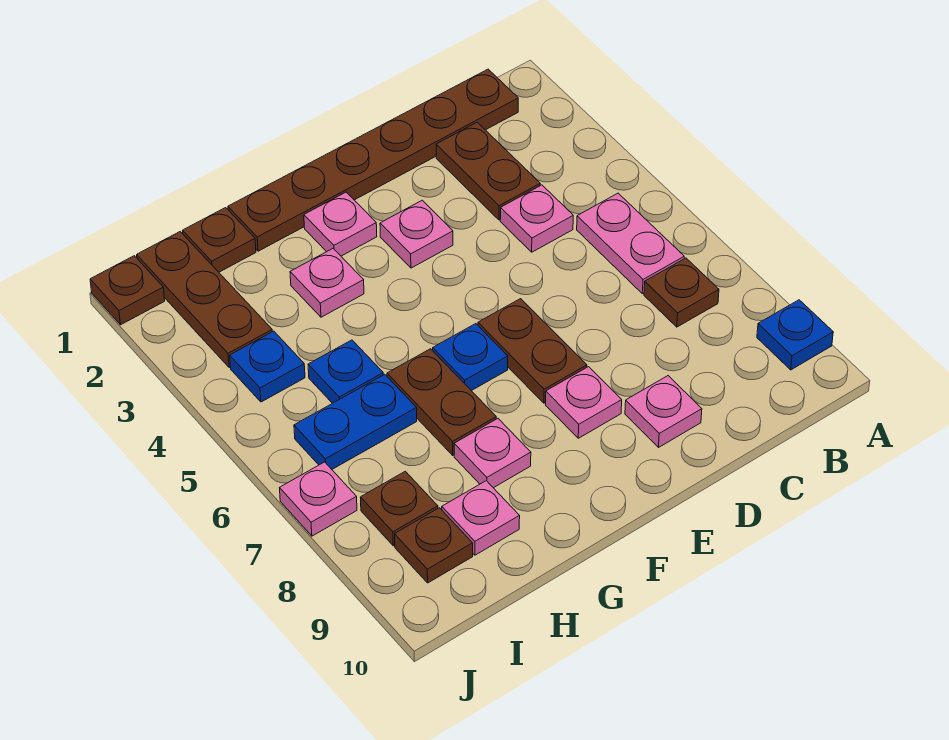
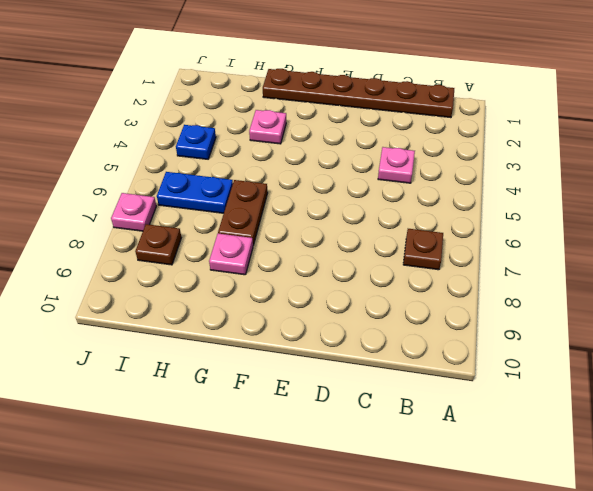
none -> blue plate A9 level 1
none -> pink plate B5:B6 level 1
none -> brown plate C2:C3 level 1

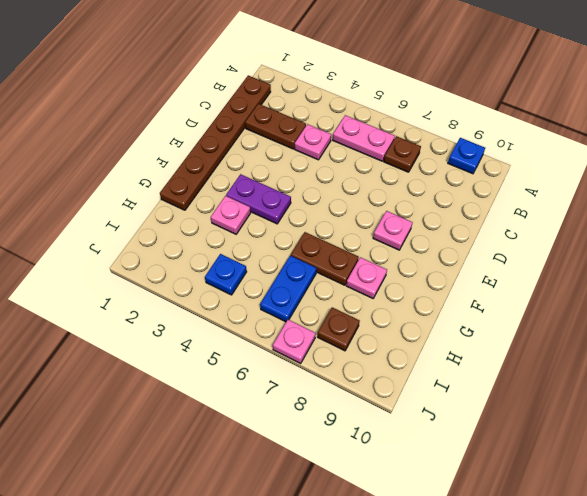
purple plate F3:F4 level 1 -> none
none -> pink plate D9 level 1
none -> pink plate E3 level 1
none -> brown plate E6:E7 level 1

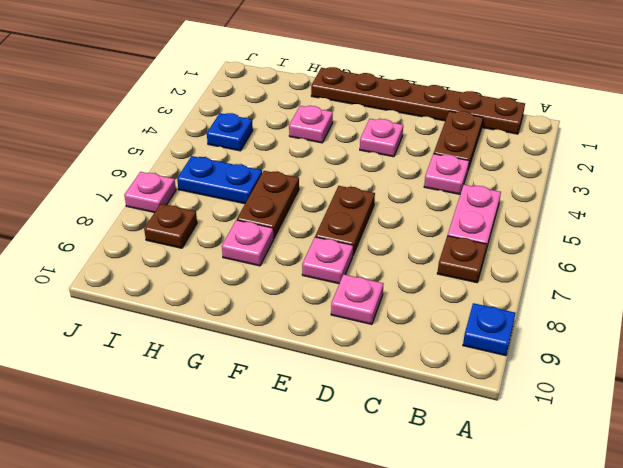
none -> pink plate F2 level 1
none -> blue plate F6 level 1
none -> brown plate H1 level 1

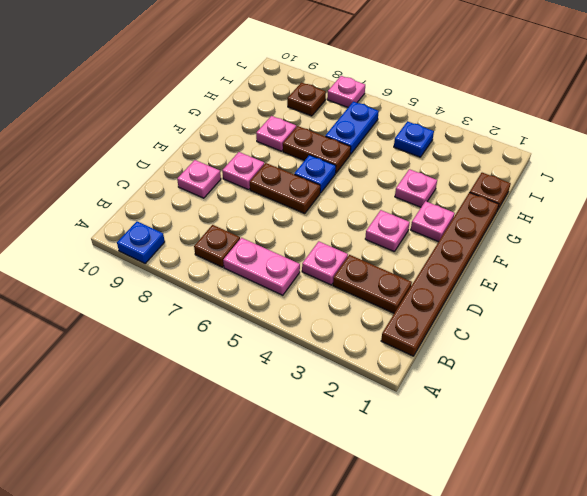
none -> blue plate H5 level 1
none -> pink plate H9 level 1
none -> brown plate I1:I3 level 1

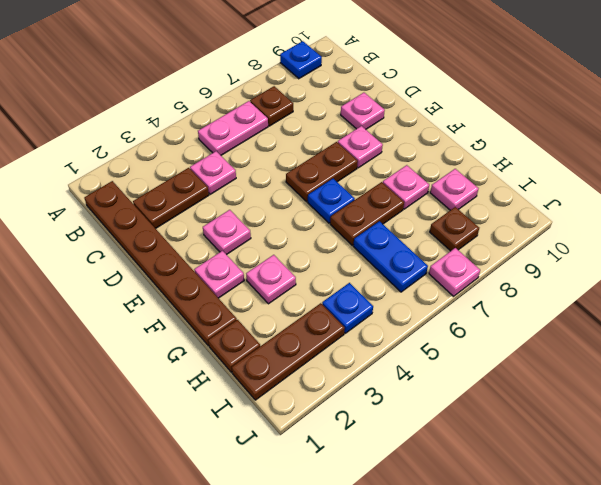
none -> blue plate H5 level 1
none -> brown plate I9 level 1
none -> brown plate J1 level 1

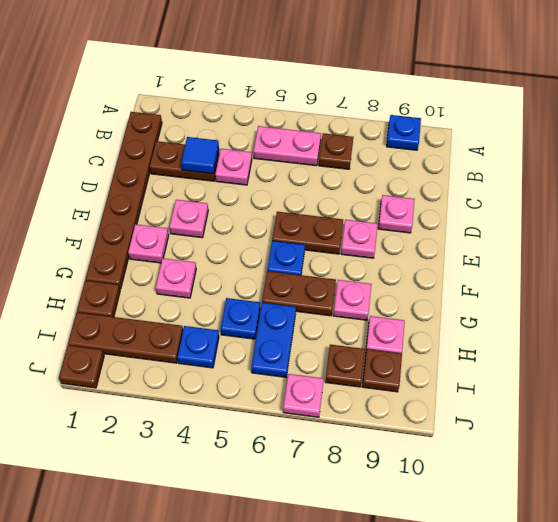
blue tile C3 level 2 -> none

